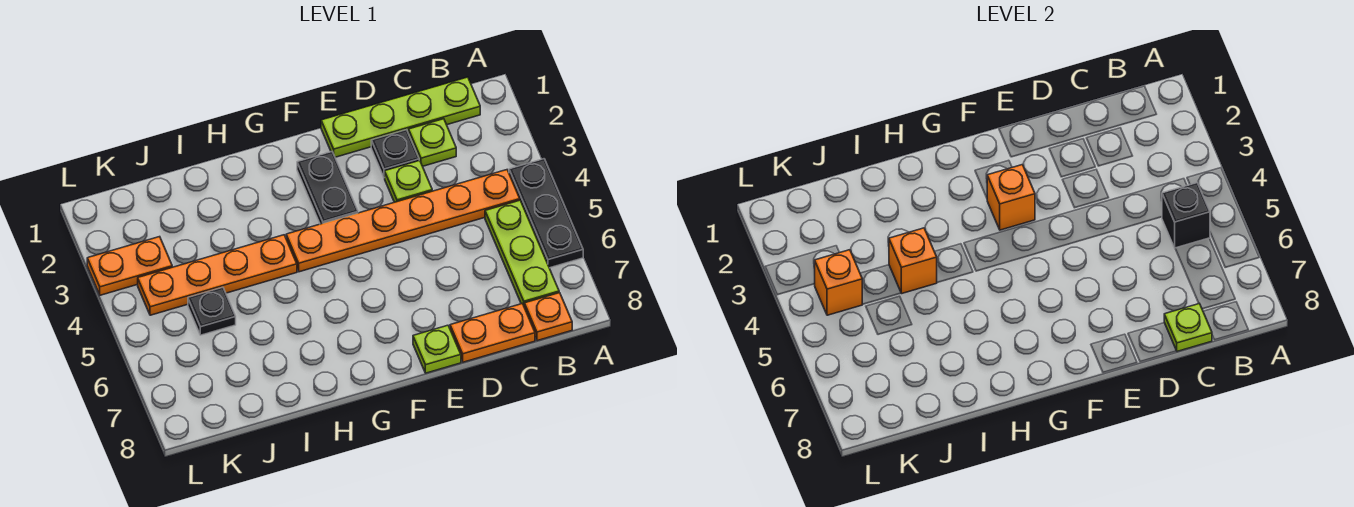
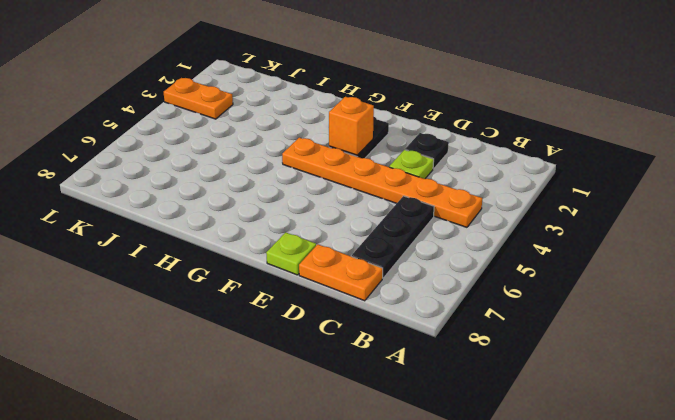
black plate C5:C7 level 1 -> black plate A4:A6 level 1
none -> lime plate B1:E1 level 1
none -> lime plate B5:B7 level 1
none -> orange plate B8 level 1

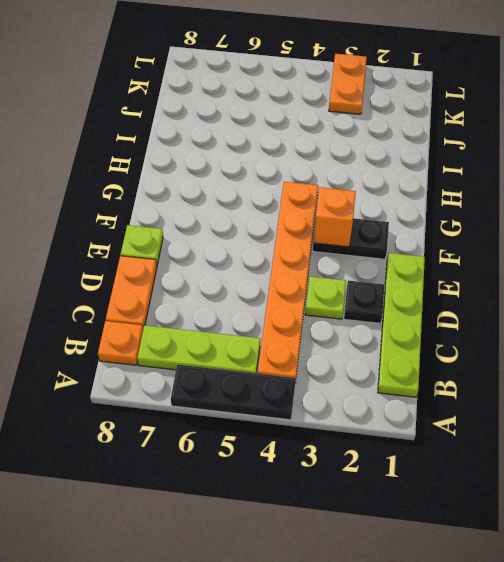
none -> lime plate C2 level 1
none -> orange plate H4:K4 level 1
none -> black plate J5 level 1

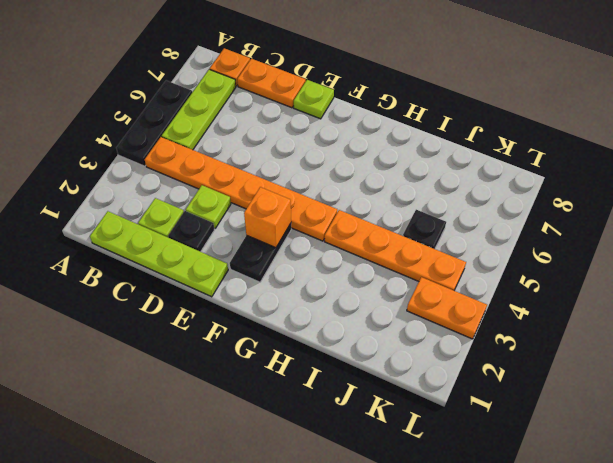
none -> black brick B5 level 2
none -> lime plate C8 level 2
none -> orange brick I4 level 2

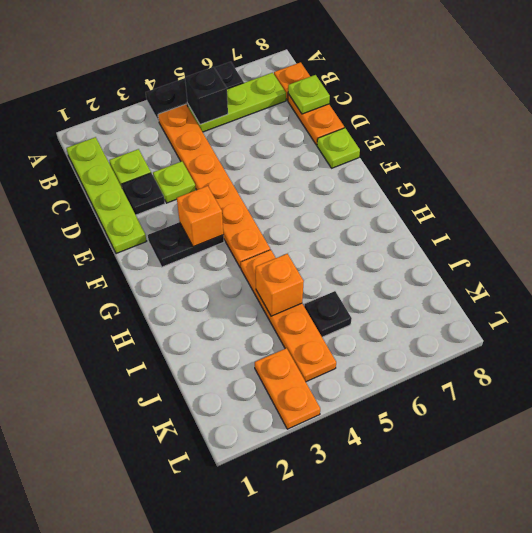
none -> orange brick K4 level 2

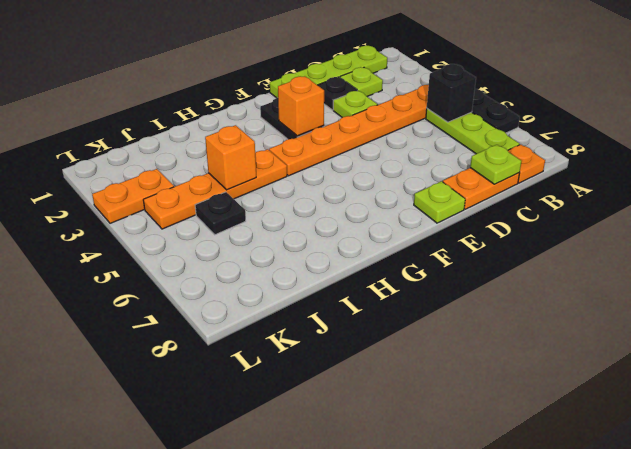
none -> orange brick K4 level 2

